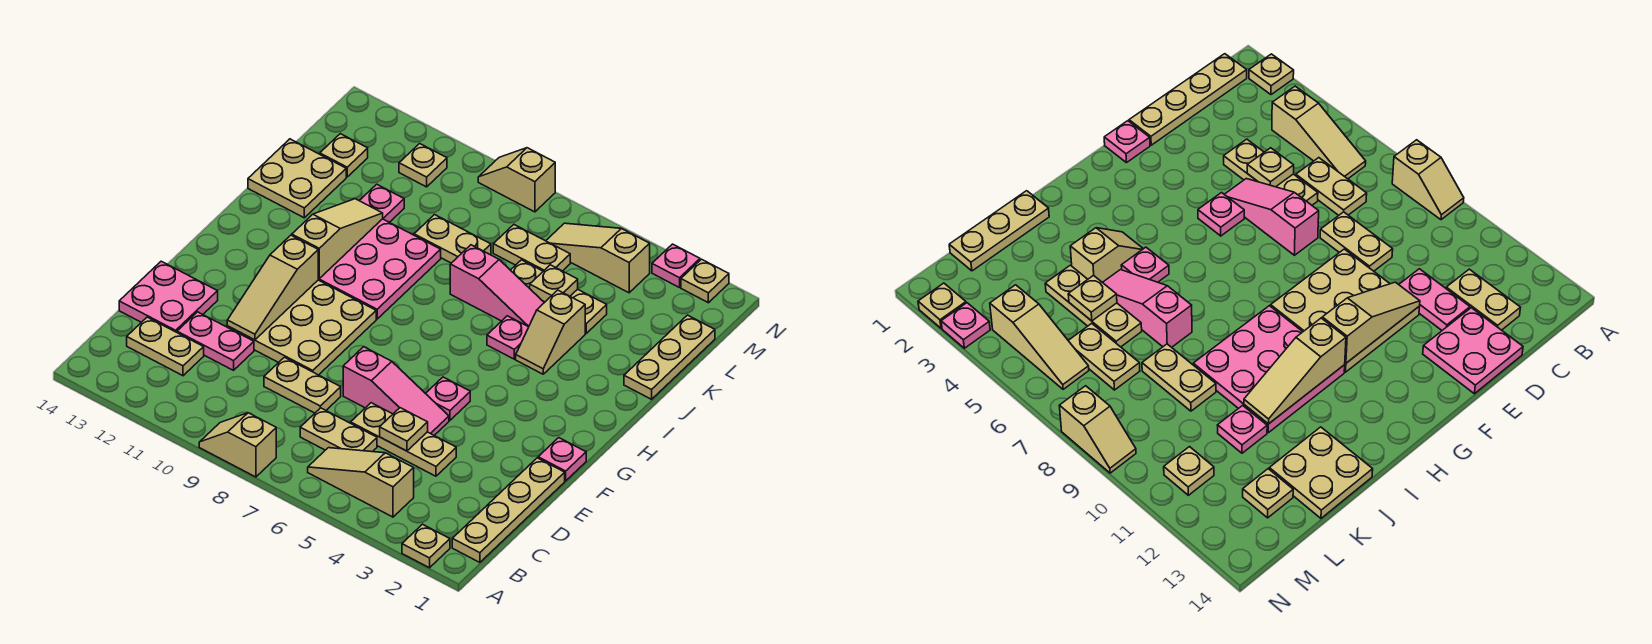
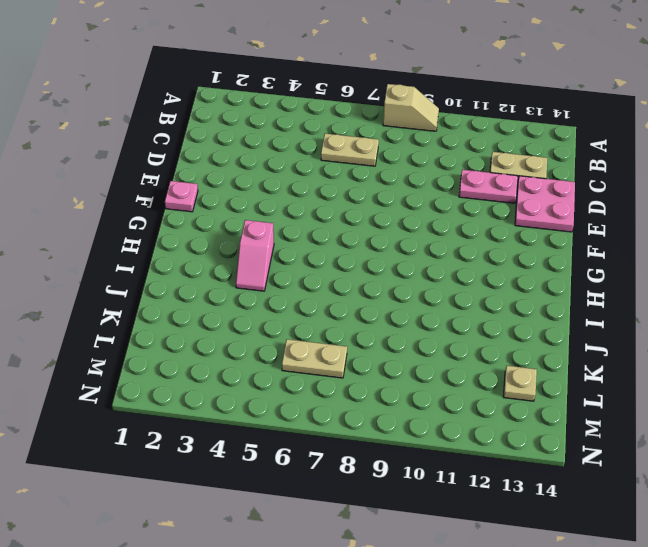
pink slope H4:I4 level 1 top H -> tan slope I4:J4 level 1 top J
none -> tan plate A2 level 1
none -> tan plate B1:E1 level 1
none -> tan slope B4:B6 level 1 top 4
none -> tan plate D4:D6 level 1

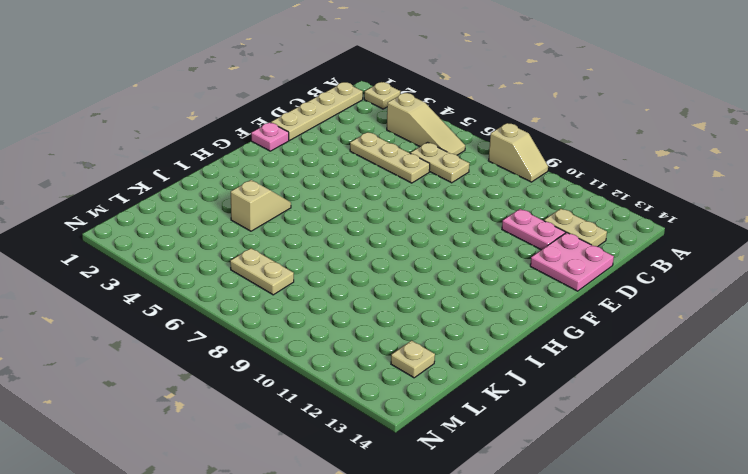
none -> tan plate D8:D9 level 1
none -> pink slope E5:E7 level 1 top 7
none -> tan plate E9:G11 level 1
none -> pink plate F5 level 1

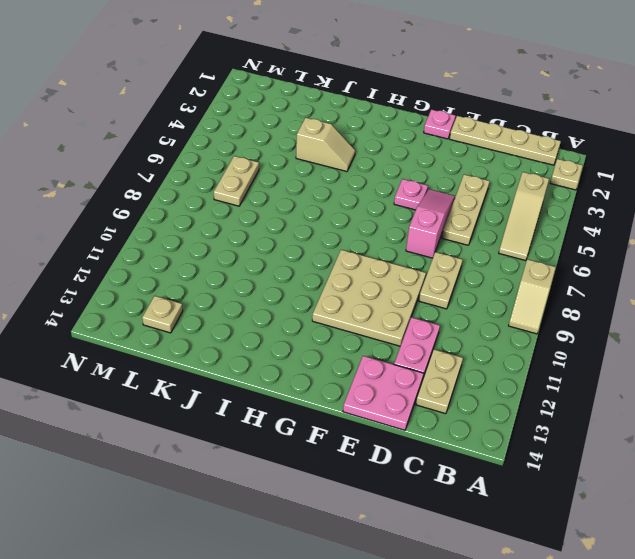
none -> tan plate C6:C7 level 1
none -> pink plate H9:J11 level 1
none -> pink plate I5 level 1
none -> tan plate J1:L1 level 1

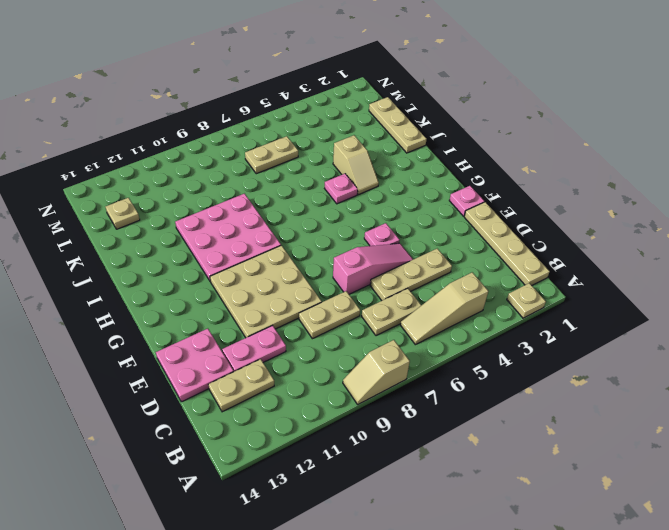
none -> pink slope J5:J7 level 1 top 7
none -> tan plate J13:K14 level 1
none -> tan plate K4:K6 level 1
none -> tan plate K8:K9 level 1

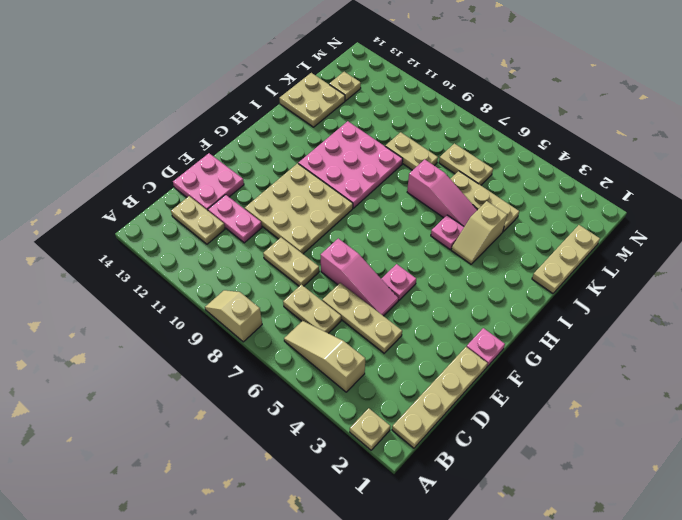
none -> pink plate K11 level 1
none -> tan slope M4:M6 level 1 top 4
none -> tan plate M11 level 1
none -> tan plate N2 level 1

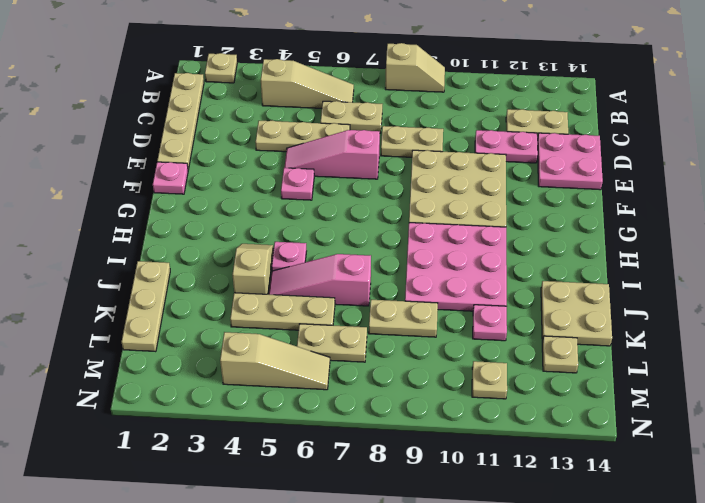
none -> tan plate N2 level 1
none -> pink plate N3 level 1
none -> tan slope N8:N9 level 1 top 8
none -> tan plate D5 level 2

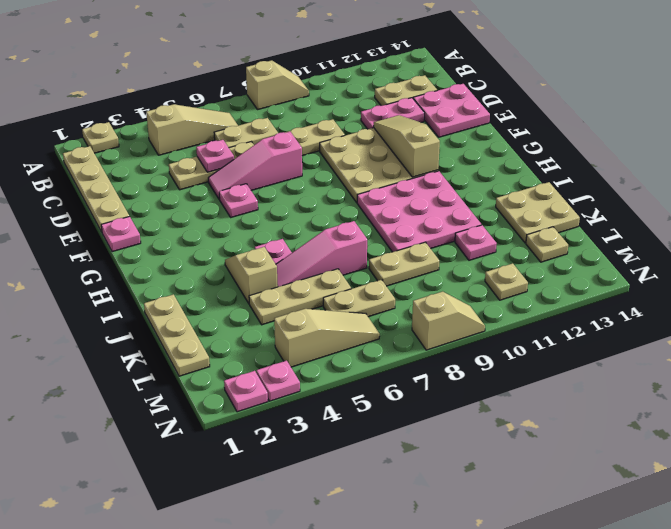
pink plate D5 level 2 -> tan plate D5 level 2
pink plate N2 level 1 -> tan plate N2 level 1
none -> tan slope H11:J11 level 2 top H
none -> tan plate K5 level 2

